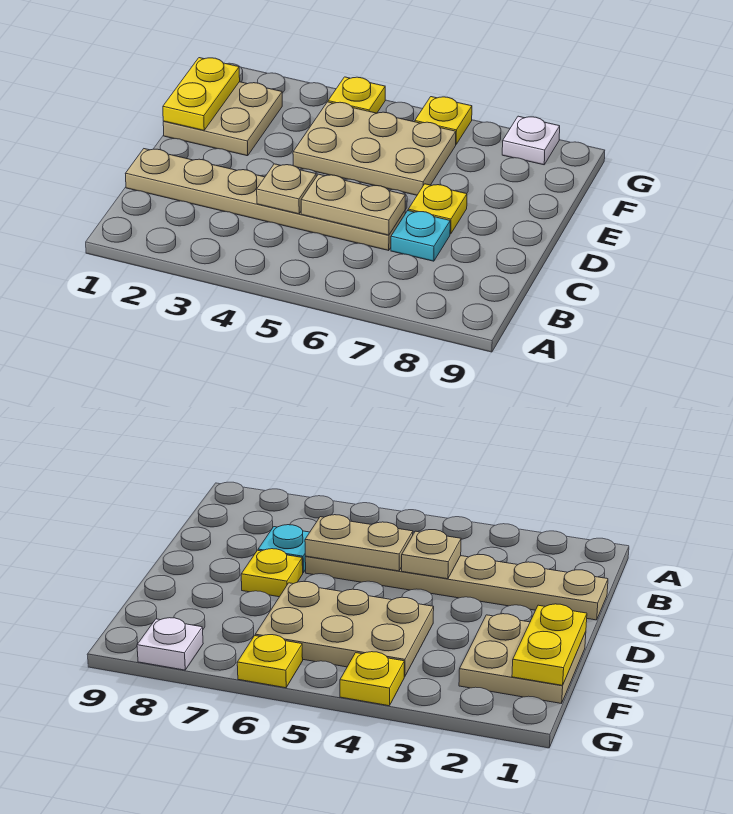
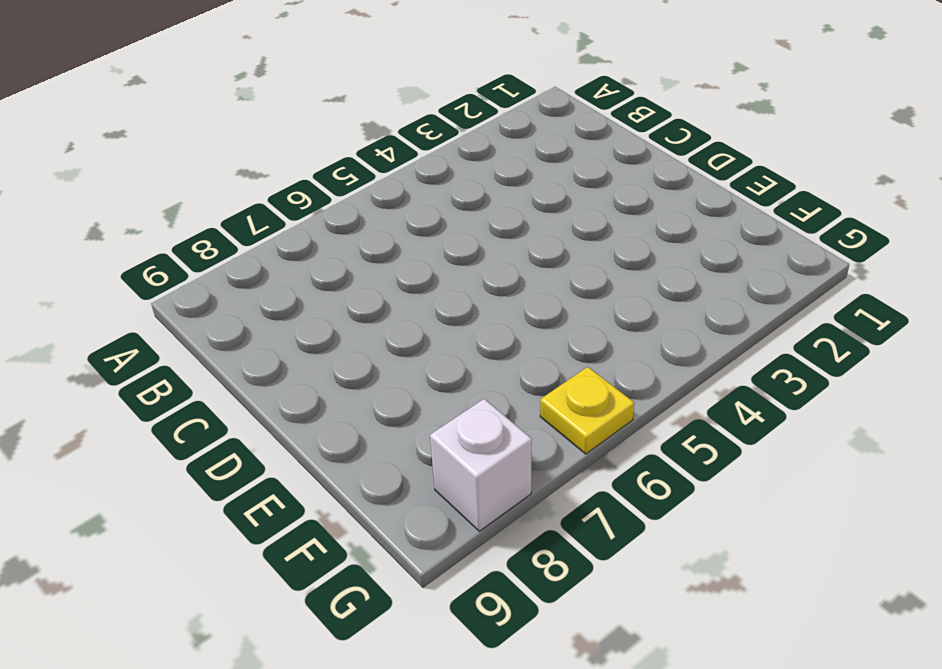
white brick G8 level 1 -> white plate G8 level 1
none -> tan plate C1:C6 level 1
none -> cyan plate C7 level 1

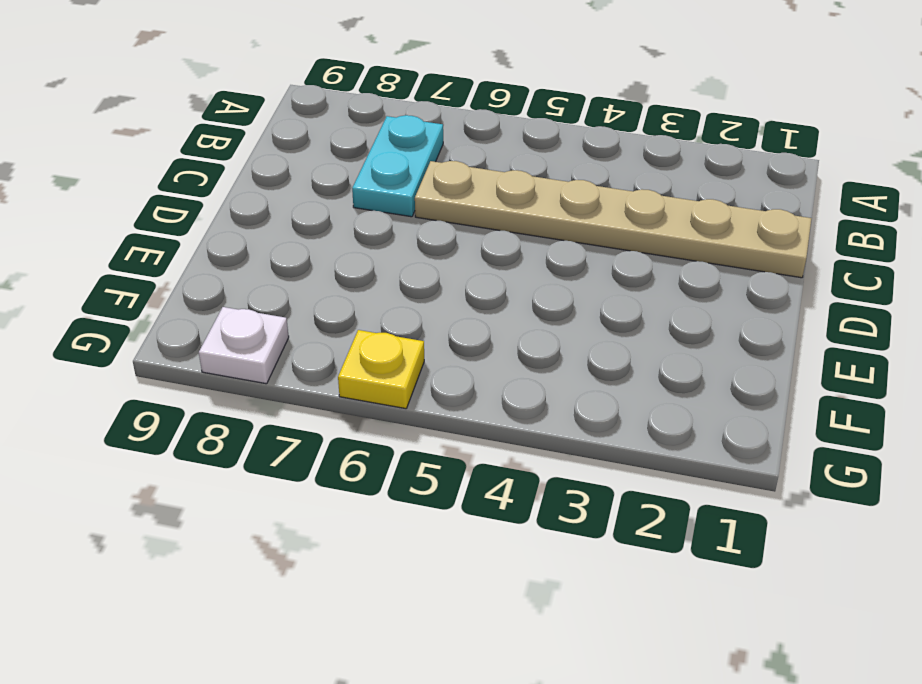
cyan plate B7:C7 level 1 -> cyan plate C7 level 1
none -> yellow plate D7 level 1
none -> tan plate E1:F2 level 1

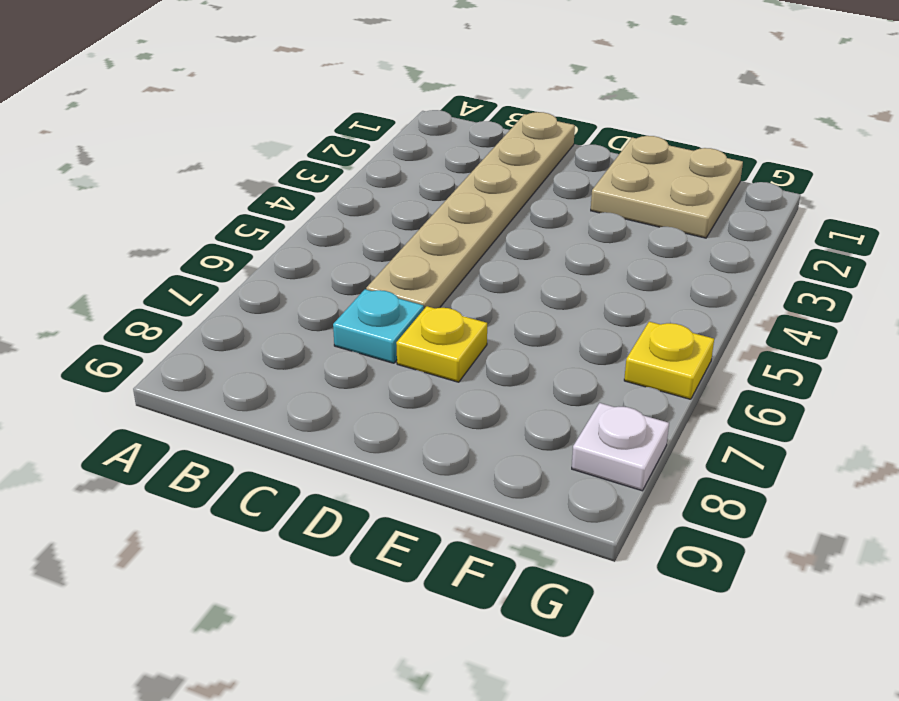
none -> tan plate E4:F6 level 1
none -> yellow plate G4 level 1

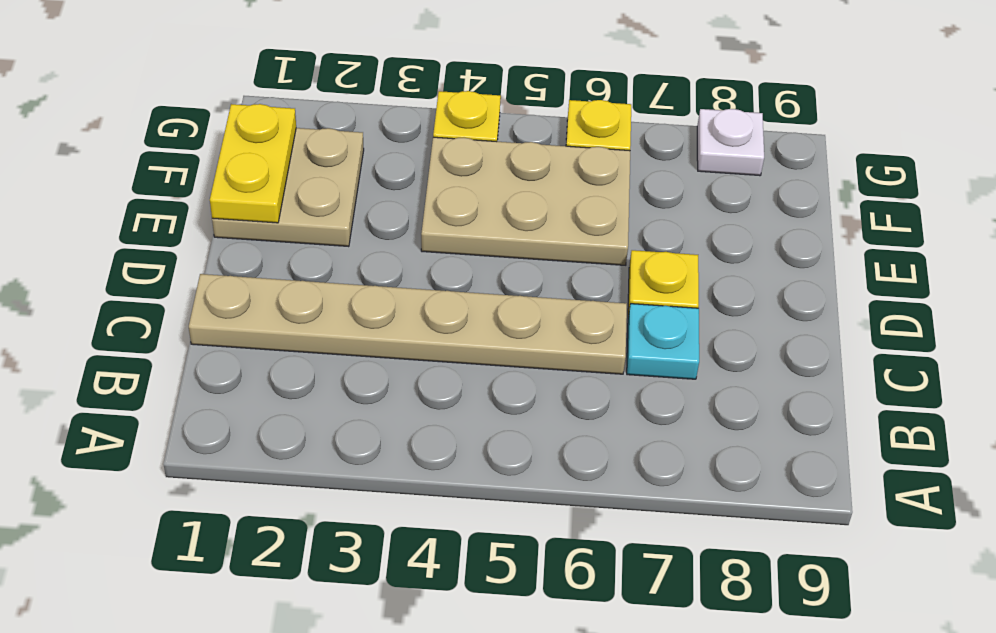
none -> tan plate C4 level 2
none -> tan plate C5:C6 level 2

